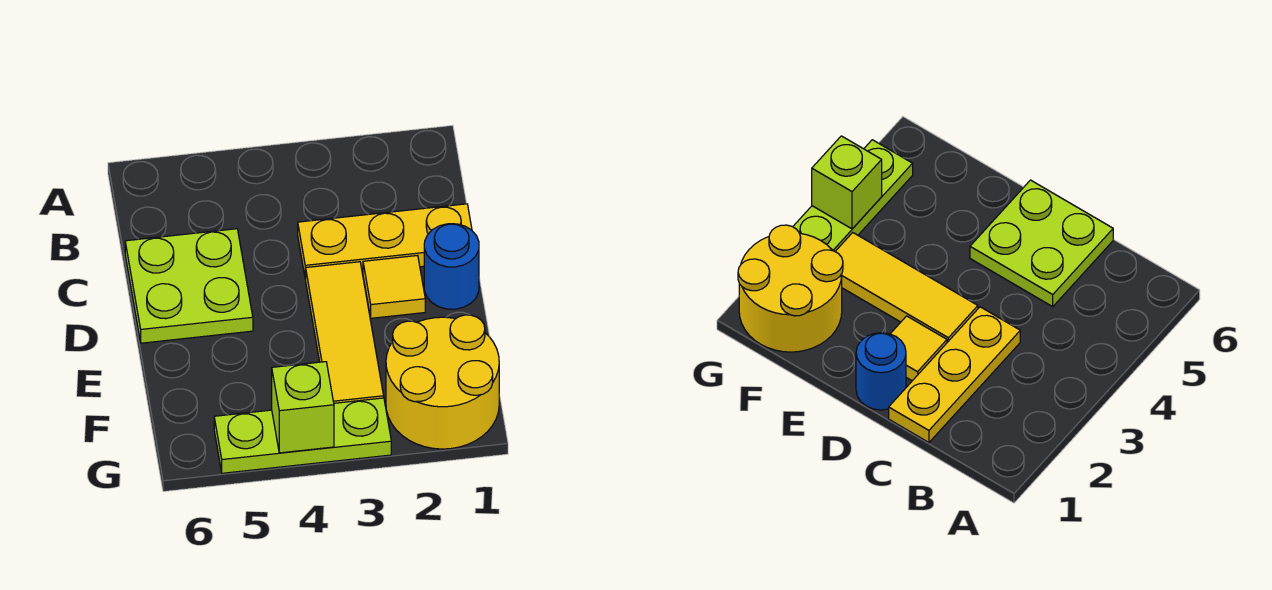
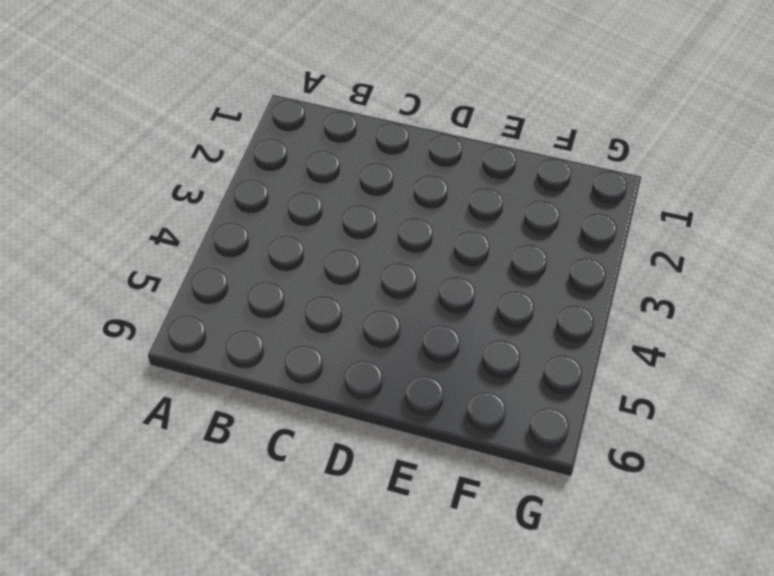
none -> yellow plate C1:C3 level 1
none -> lime plate C5:D6 level 1

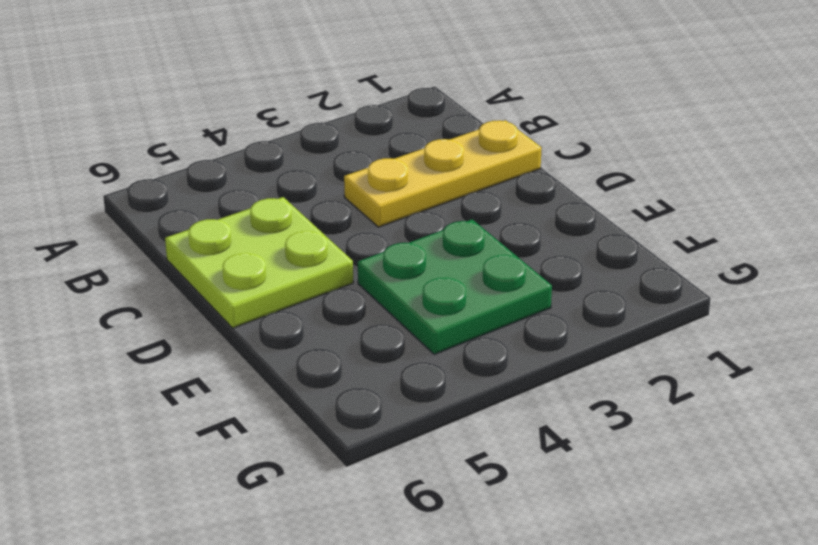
green plate E3:F4 level 1 -> yellow tile D3:F3 level 1
none -> blue round brick D1 level 1
none -> yellow tile D2 level 1

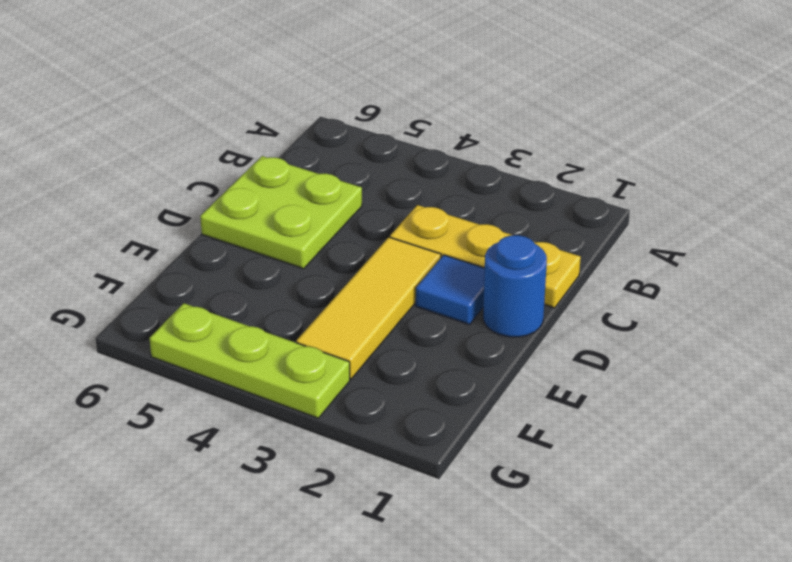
blue tile D2 level 1 -> yellow tile D2 level 1
none -> yellow round brick F1:G2 level 1
none -> lime brick G4 level 2

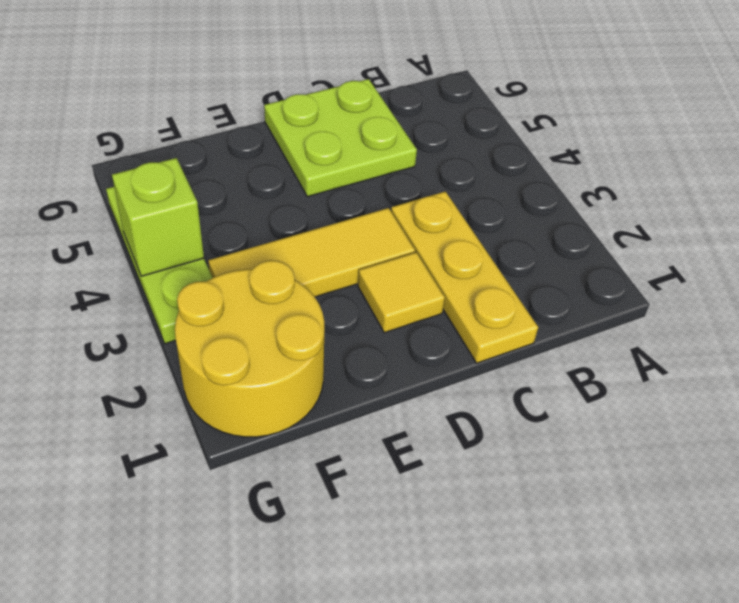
none -> blue round brick D1 level 1

